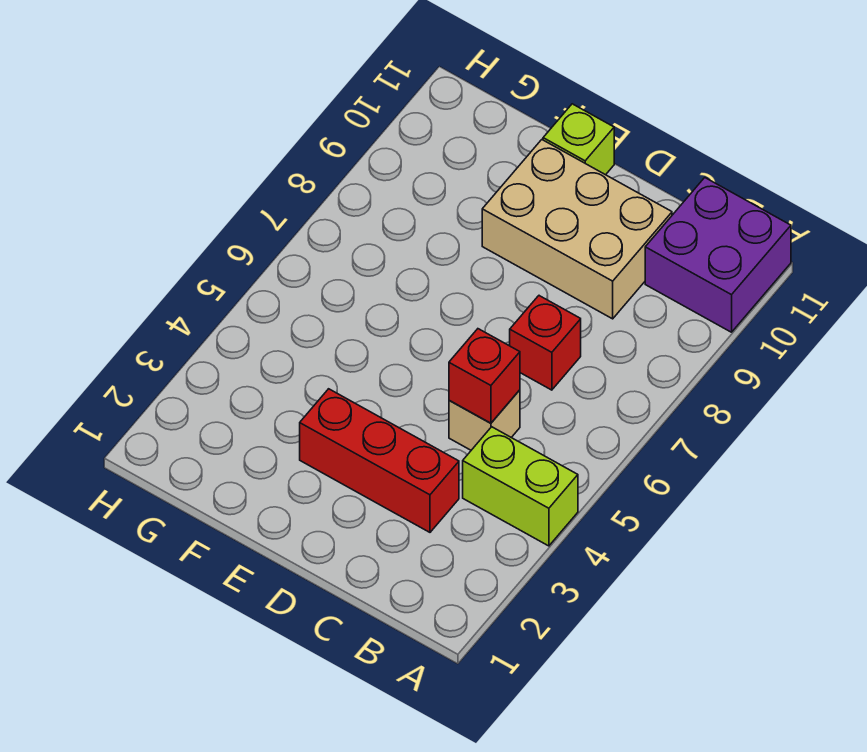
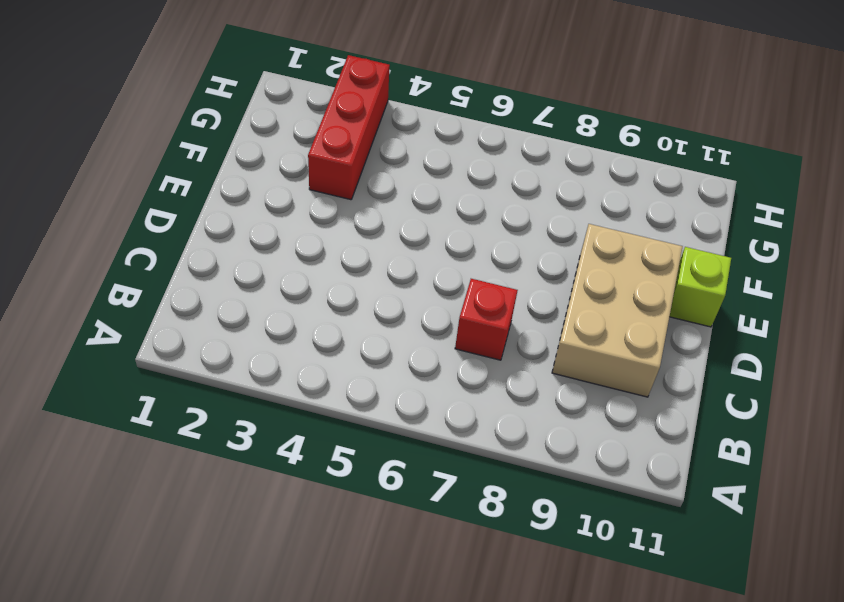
red brick F3:H3 level 1 -> red brick C3:E3 level 1
none -> lime brick A4:B4 level 1
none -> purple brick A10:B11 level 1

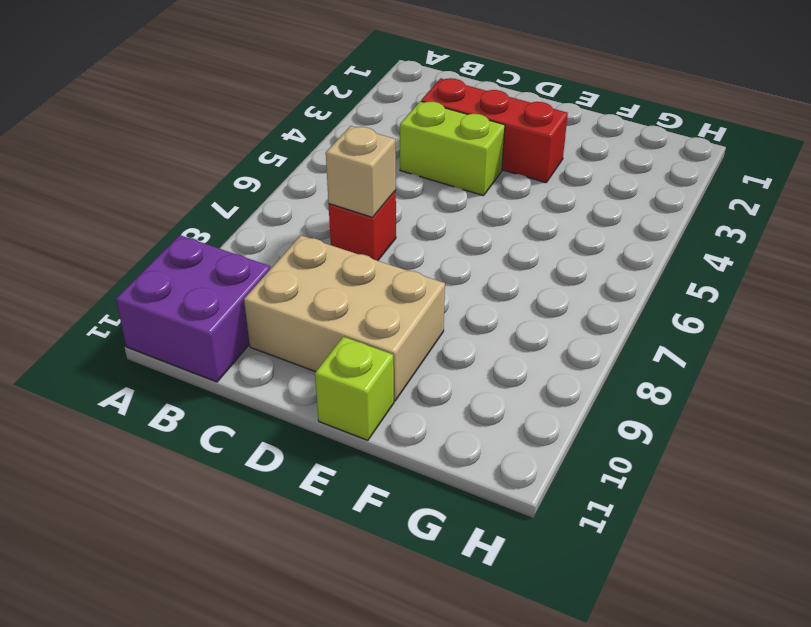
lime brick C4:D4 level 1 -> lime brick A4:B4 level 1
tan brick C7 level 2 -> tan brick C5 level 1
none -> red brick C5 level 2

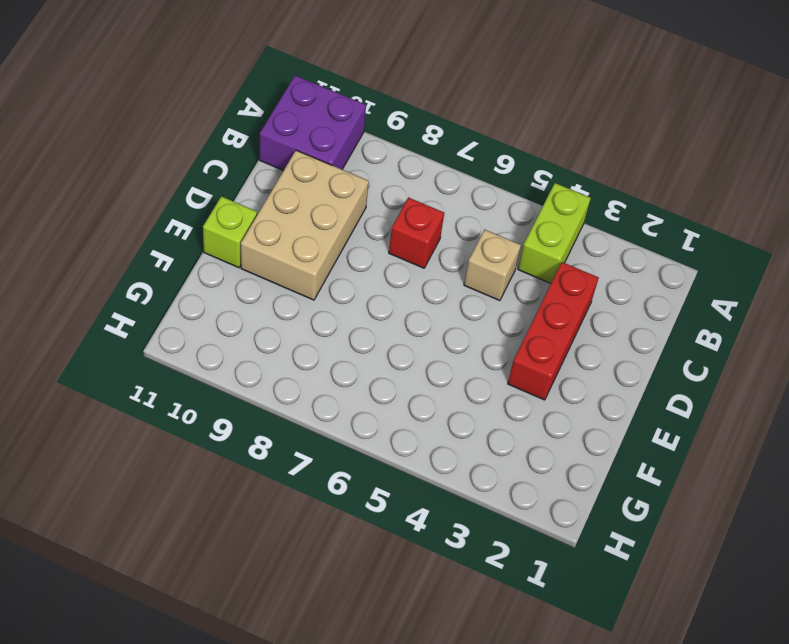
none -> red brick C5 level 2

